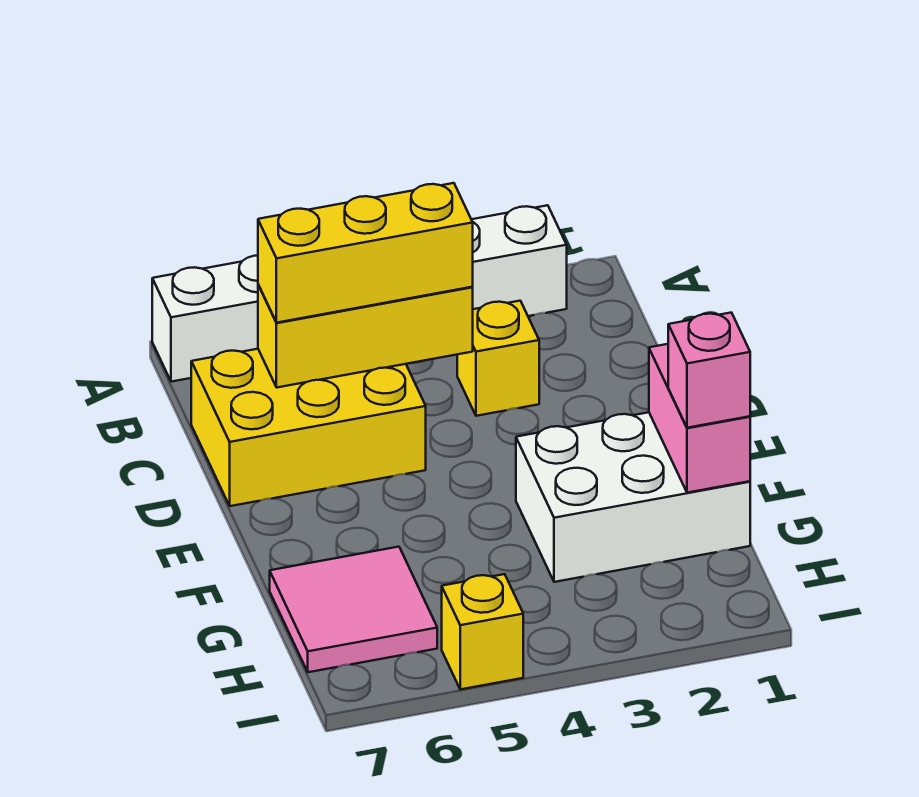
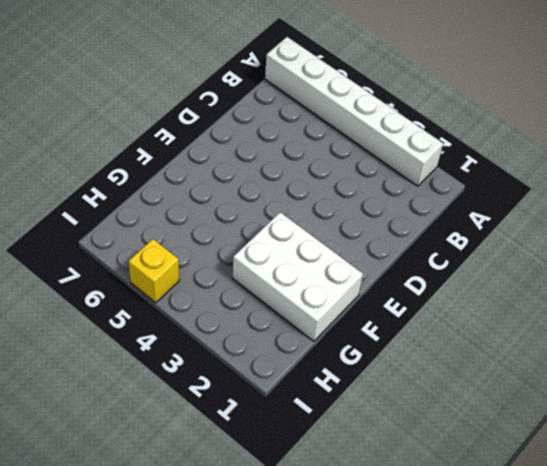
none -> yellow brick C3 level 1
none -> yellow brick C5:D7 level 1

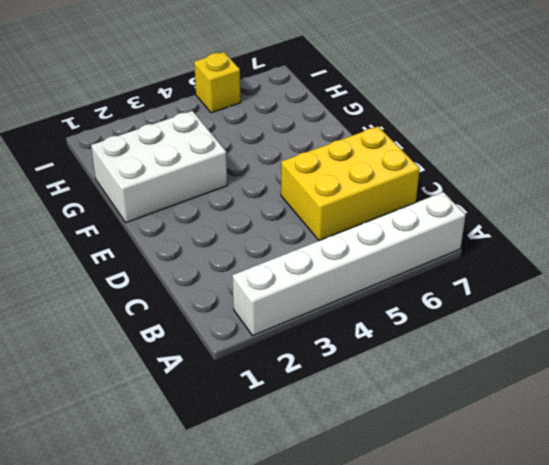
none -> yellow brick C3 level 1
none -> pink tile G6:H7 level 1

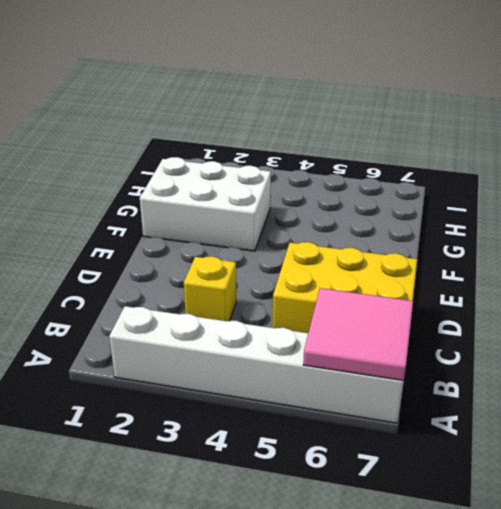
pink tile A6:B7 level 2 -> pink tile G6:H7 level 1
none -> yellow brick I5 level 1
none -> yellow brick C4:C6 level 2

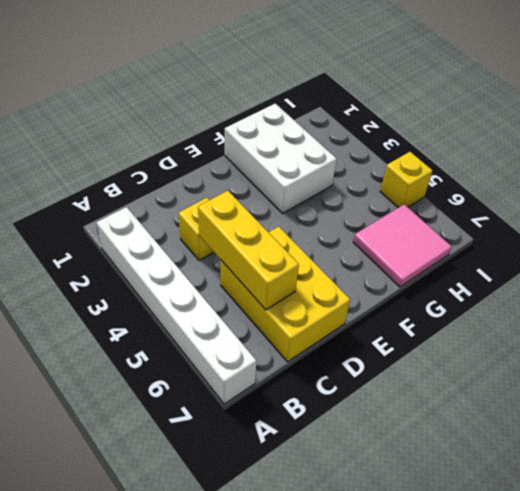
none -> pink brick F1:G1 level 2
none -> yellow brick C4:C6 level 3

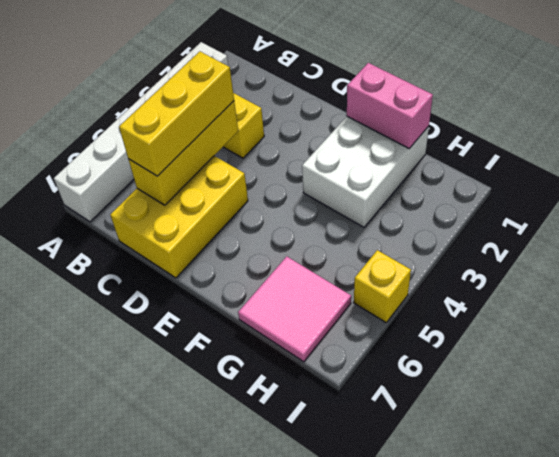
none -> pink brick G1 level 3

